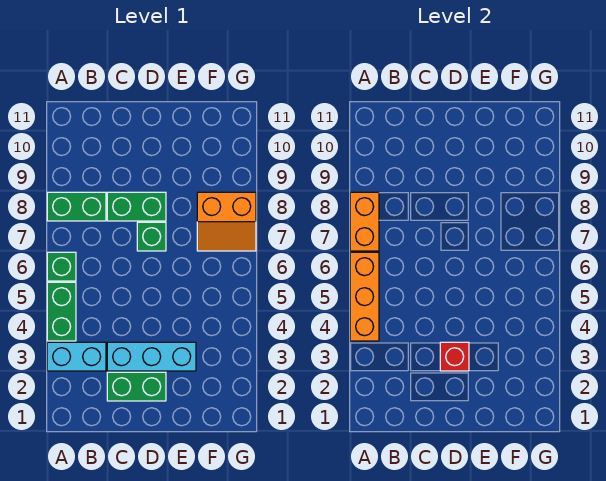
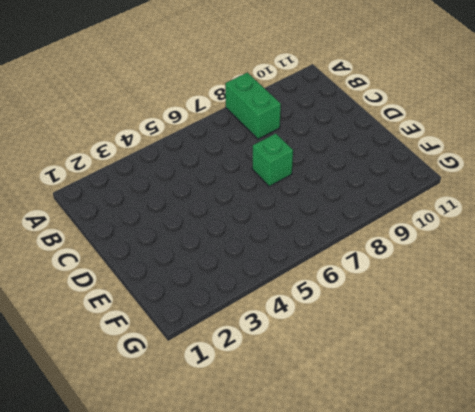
none -> cyan brick A3:B3 level 1
none -> green brick A4:A5 level 1
none -> green brick A6 level 1

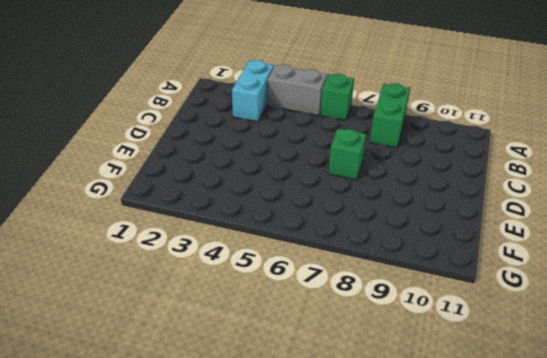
grey brick A4:A5 level 1 -> green brick A4:A5 level 1
none -> green brick C2:D2 level 1
none -> cyan brick C3:E3 level 1
none -> green brick C8:D8 level 1

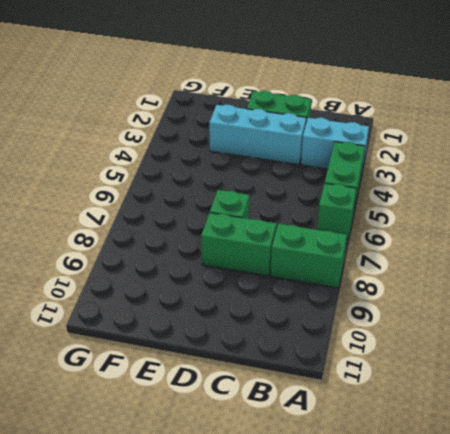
none -> orange slope F7:G8 level 1 top 8
none -> orange brick A4:A6 level 2
none -> orange brick A7:A8 level 2

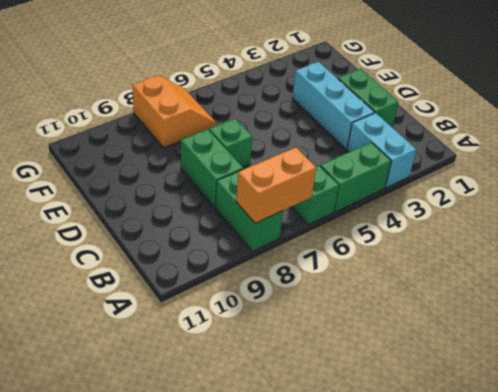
none -> orange brick A4:A6 level 2
none -> red brick D3 level 2

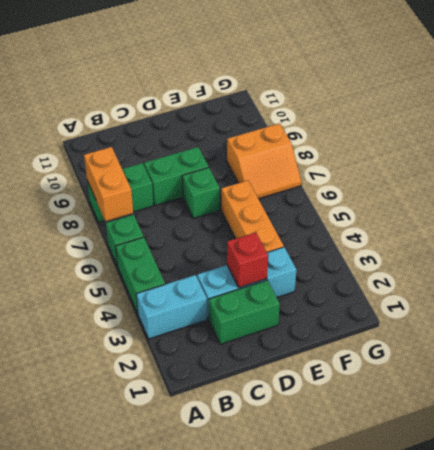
orange brick E4:E6 level 1 -> orange brick A4:A6 level 2

